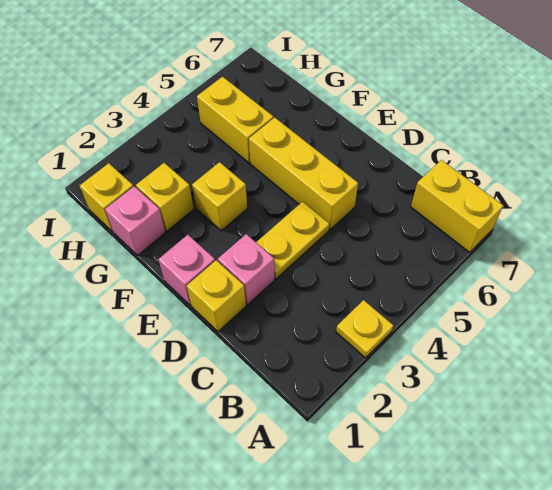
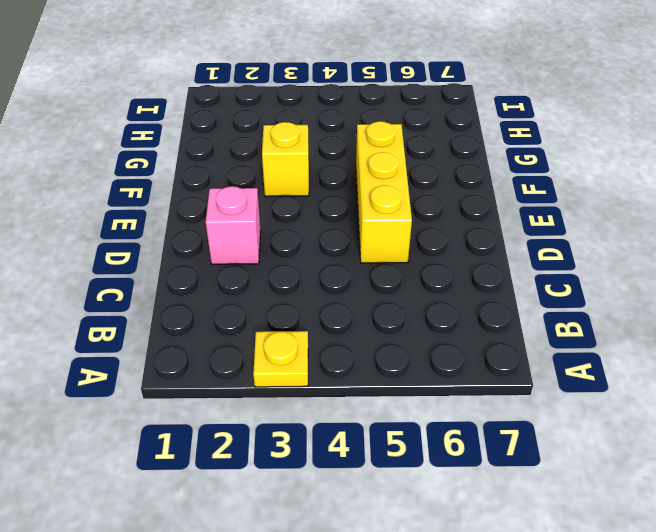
none -> yellow brick A7:B7 level 1
none -> yellow brick D1 level 1
none -> yellow plate D3:D4 level 1

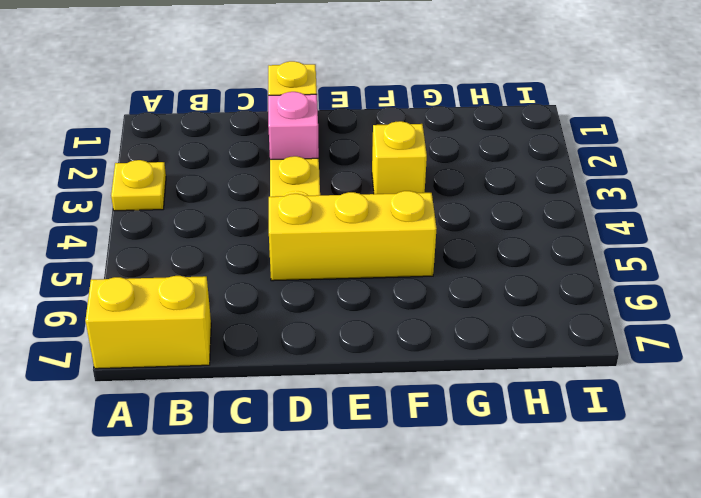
none -> pink brick E1 level 1
none -> pink brick G1 level 1
none -> yellow brick G2 level 1

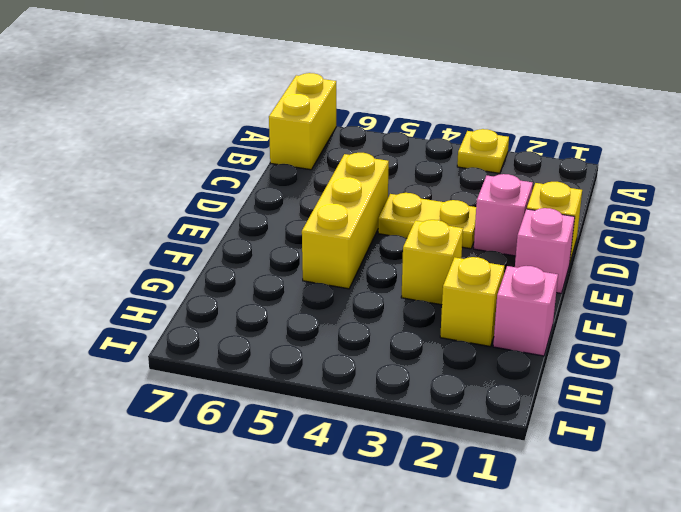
none -> yellow brick G5:H5 level 1
none -> yellow brick H1 level 1

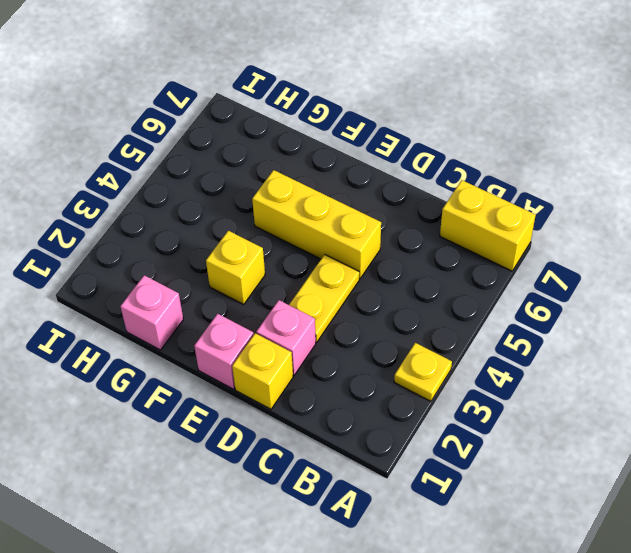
none -> yellow brick G2 level 1
none -> yellow brick G5:H5 level 1
none -> yellow brick H1 level 1

